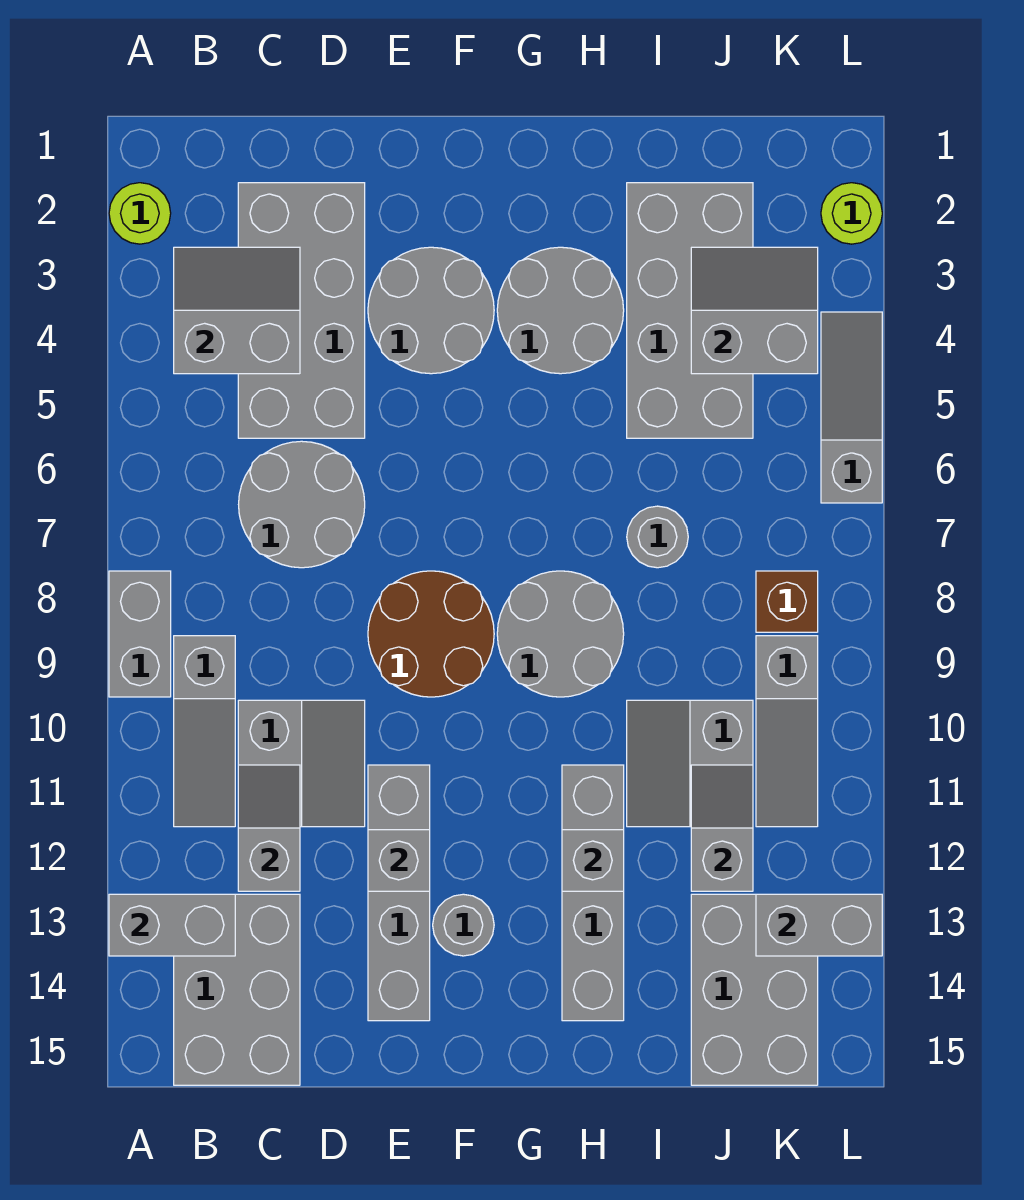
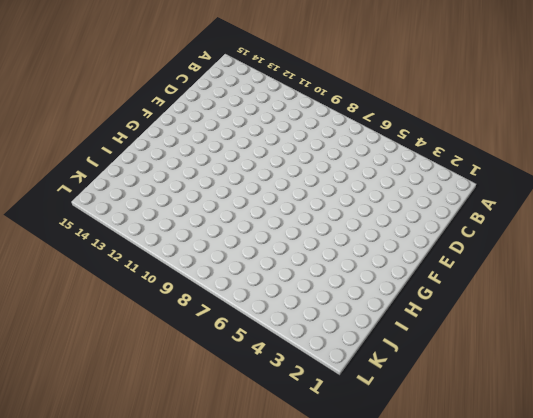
none -> lime round brick A2 level 1
none -> grey brick A8:A9 level 1
none -> grey slope B9:B11 level 1 top 9
none -> grey brick B13:C15 level 1

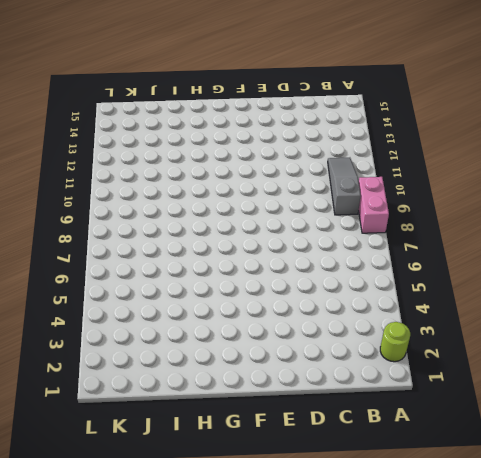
pink brick A8:A9 level 1 -> grey brick A8:A9 level 1
none -> grey brick B13:C15 level 1
none -> grey brick C2:D5 level 1
none -> grey round brick C6:D7 level 1
none -> grey slope C10:D11 level 1 top C

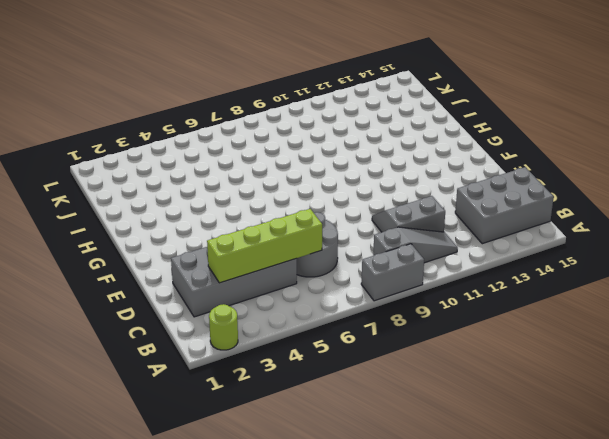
lime brick C3:C6 level 2 -> grey slope B3:C4 level 2 top 4
none -> grey round brick E3:F4 level 1
none -> brown round brick E8:F9 level 1
none -> grey brick E11:E14 level 1
none -> grey round brick F13 level 1

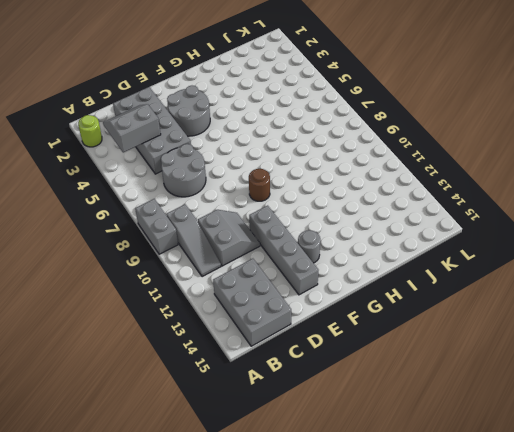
brown round brick F9 level 1 -> brown round brick E8:F9 level 1
none -> grey round brick G3:H4 level 1
none -> grey round brick G8:H9 level 1
none -> grey brick H11:H14 level 1
none -> grey brick I2:J5 level 1

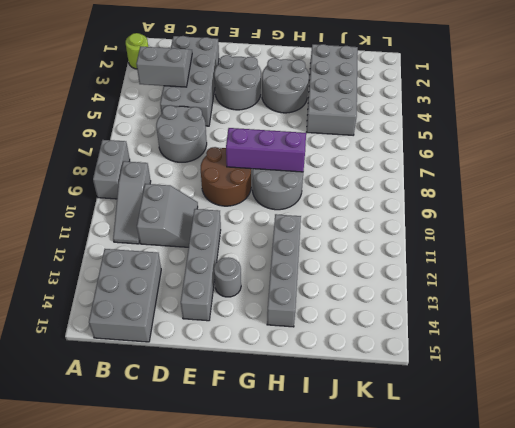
purple brick F8:H8 level 2 -> none
none -> grey round brick I7 level 1
none -> grey slope I10:J11 level 1 top J
none -> grey brick J13:K15 level 1
none -> brown brick K8 level 1

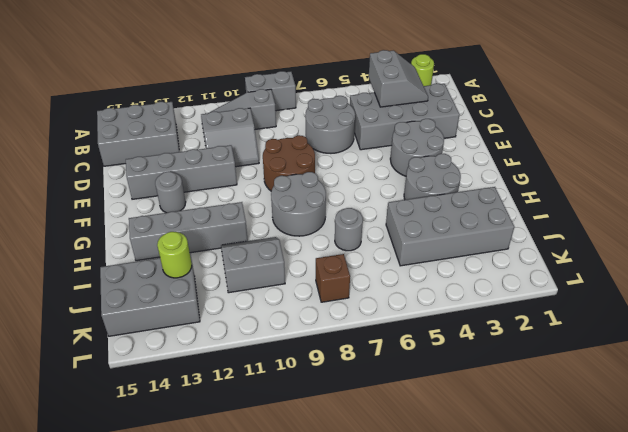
lime round brick J13 level 2 -> lime round brick L2 level 1
none -> grey slope K9:K11 level 1 top 9
none -> grey slope L4:L6 level 1 top 6
none -> grey brick A13:B13 level 2
none -> grey slope C11:C12 level 2 top 12

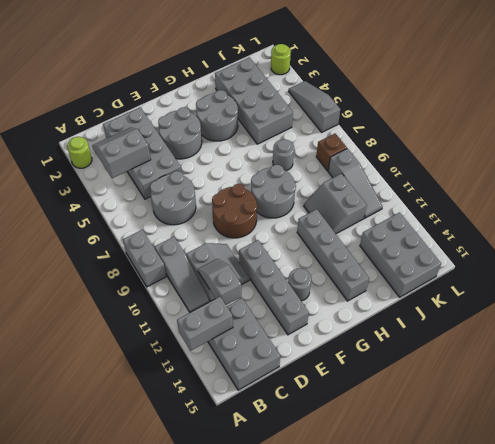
none -> grey brick E12 level 2
none -> grey brick H12 level 2
none -> grey slope J3:K4 level 2 top 4
none -> grey slope J11:J12 level 2 top 12

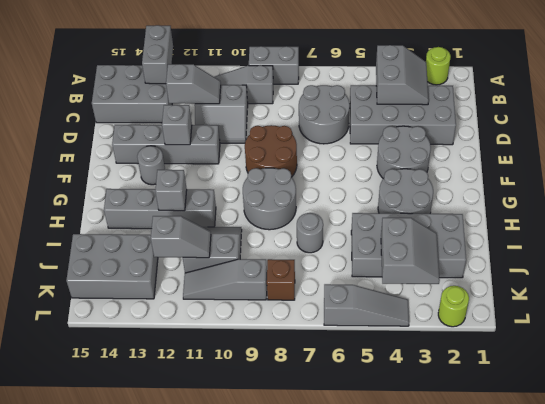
none -> grey brick K13:L13 level 2

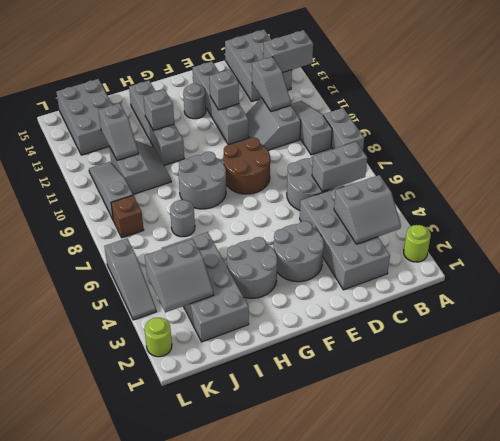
grey brick B6:C6 level 2 -> grey brick K13:L13 level 2

